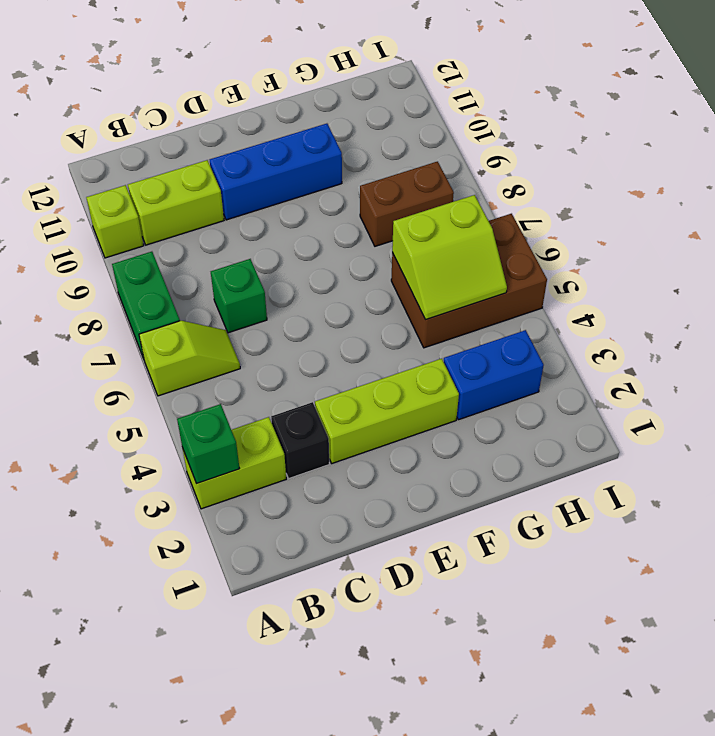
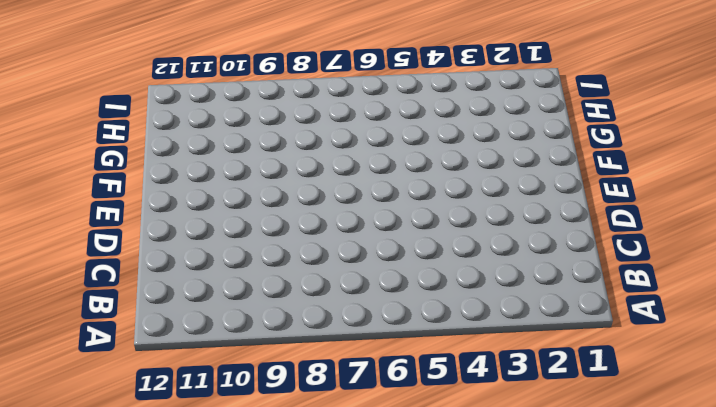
none -> lime brick A3:B3 level 1
none -> lime slope A6:B6 level 1 top A
none -> green brick A7:A8 level 1

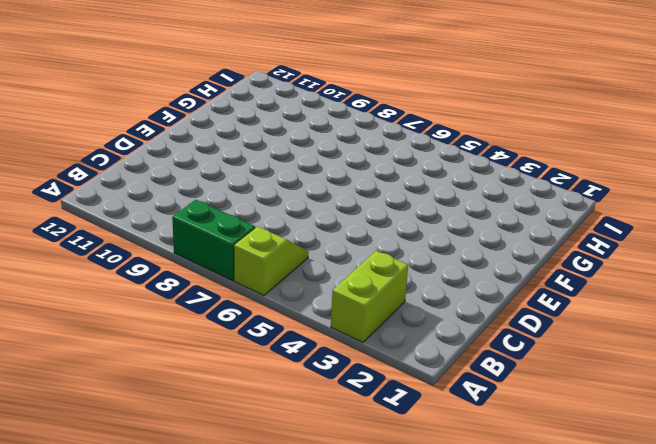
none -> lime brick A10 level 1
none -> lime brick B10:C10 level 1
none -> black brick C3 level 1

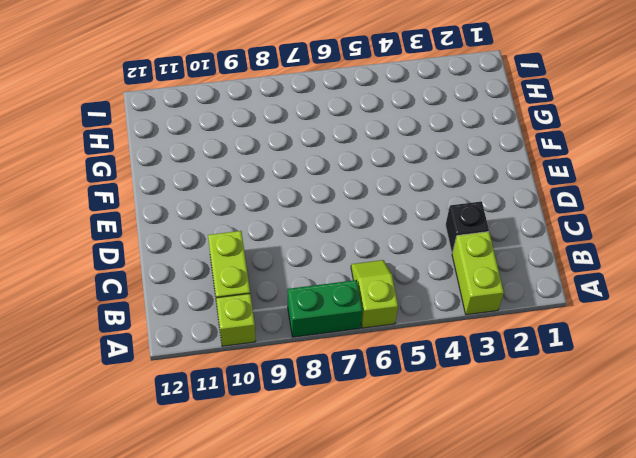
none -> green brick C7 level 1
none -> lime brick D3:F3 level 1
none -> blue brick D10:F10 level 1

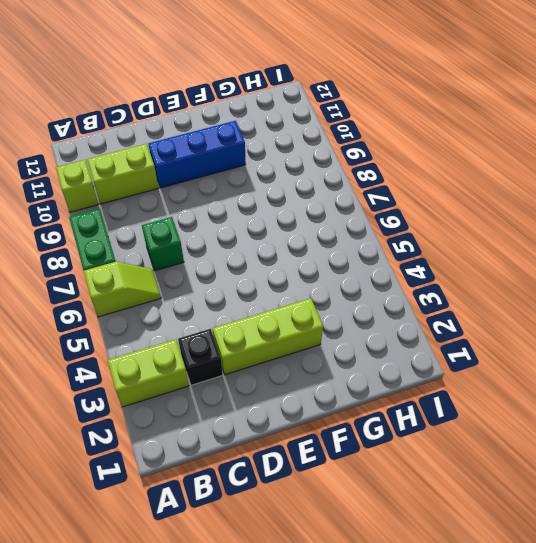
none -> blue brick G3:H3 level 1
none -> brown brick G5:I6 level 1
none -> brown brick G8:H8 level 1

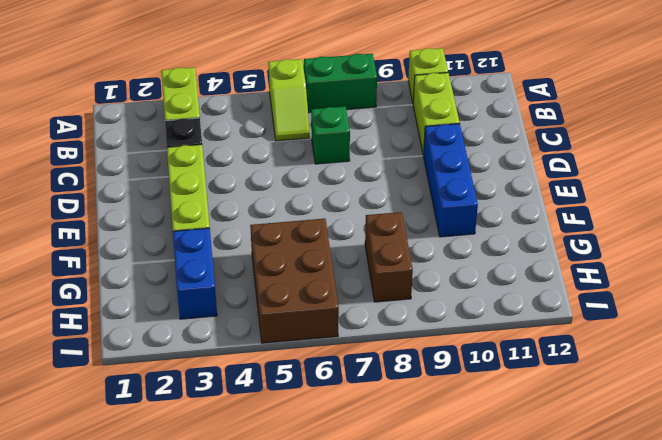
none -> green brick A3 level 2
none -> lime slope G5:H6 level 2 top 6

